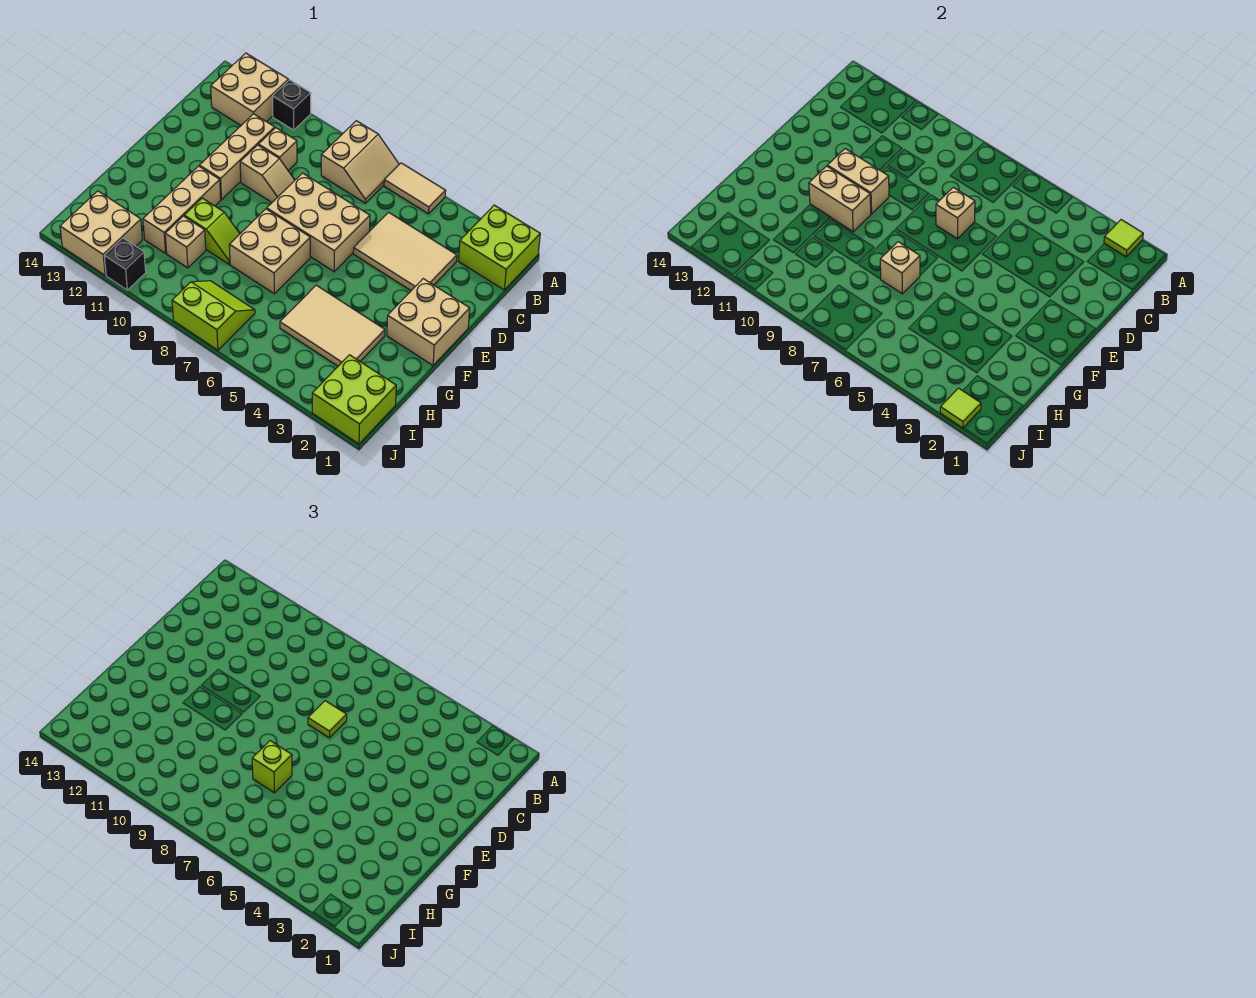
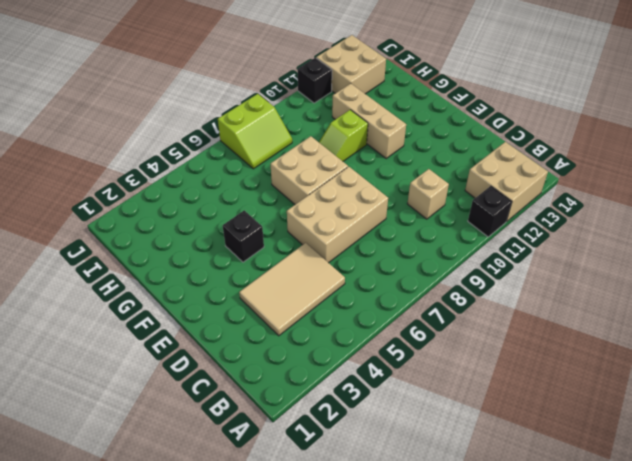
black brick F4 level 1 -> none
none -> lime brick A1:B2 level 1
none -> tan tile A5:A6 level 1
none -> tan slope A7:B8 level 1 top 8

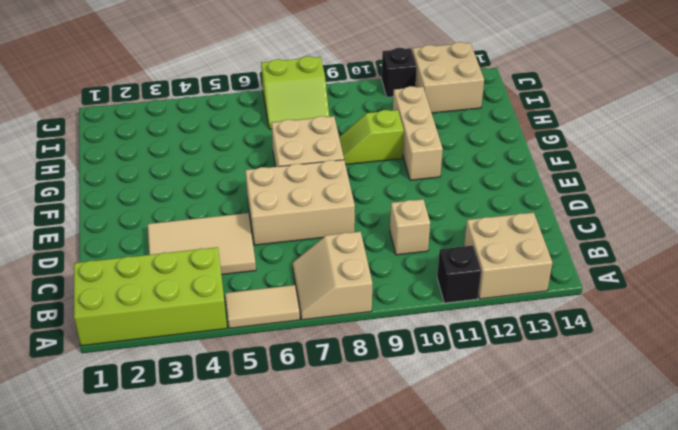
lime brick A1:B4 level 1 -> lime brick A1:B2 level 1
none -> tan brick C11:E11 level 1
none -> tan slope D9:D10 level 1 top 10
none -> tan brick E1:F2 level 1

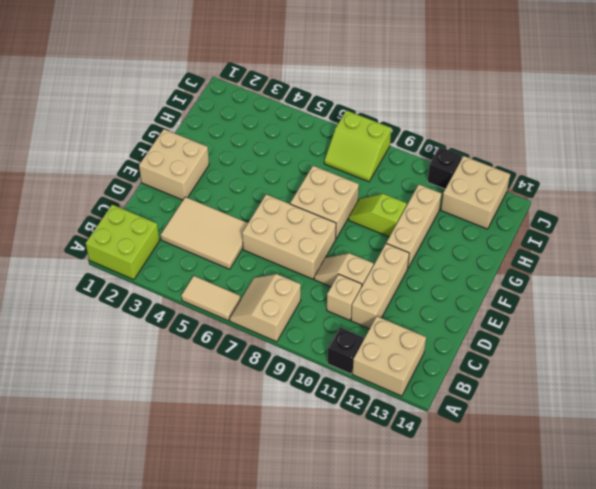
none -> tan tile G3:H5 level 1
none -> tan brick H10 level 1
none -> lime brick I1:J2 level 1

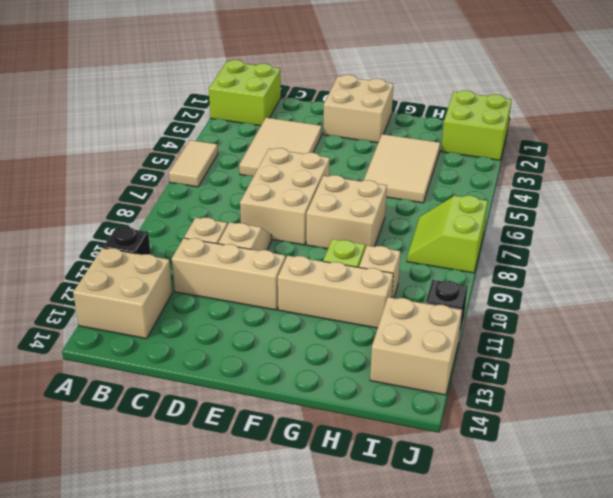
none -> tan slope A7:B8 level 1 top 8
none -> lime tile A2 level 2
none -> tan brick D7 level 2

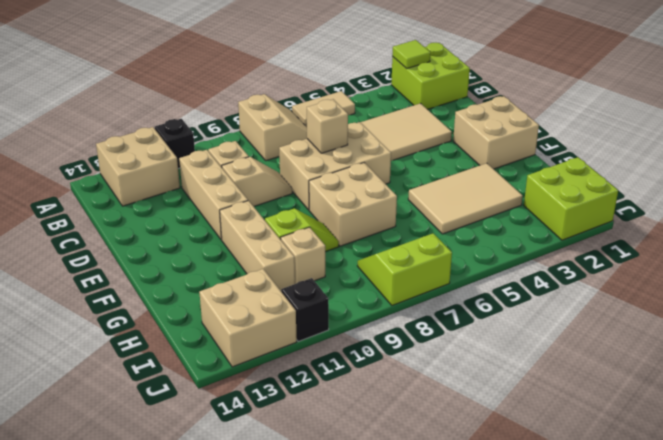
none -> tan brick E10:E11 level 2
none -> tan brick F10:F11 level 2
none -> tan brick G7 level 2

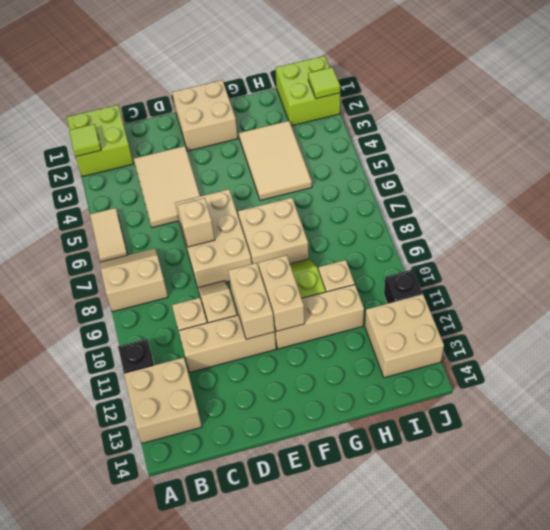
none -> lime slope I7:J8 level 1 top J
none -> tan brick G7 level 2
none -> lime tile D7 level 3

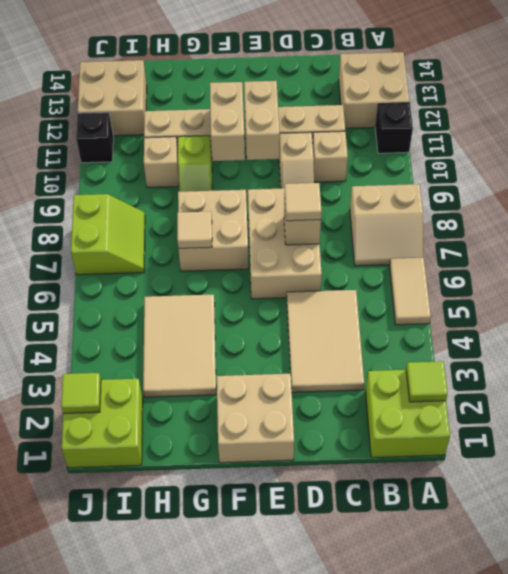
tan tile D7 level 3 -> lime tile D7 level 3
tan tile G7 level 2 -> tan brick G7 level 2
none -> lime brick G7 level 3

